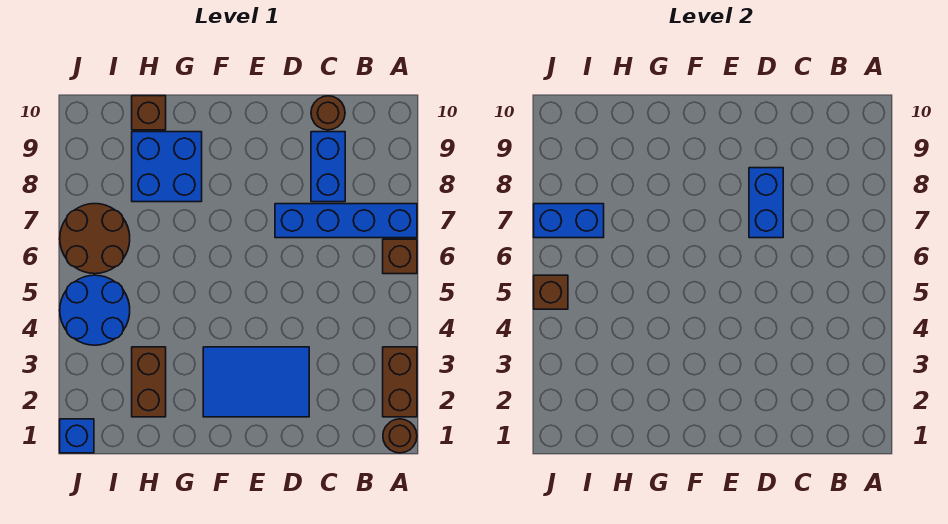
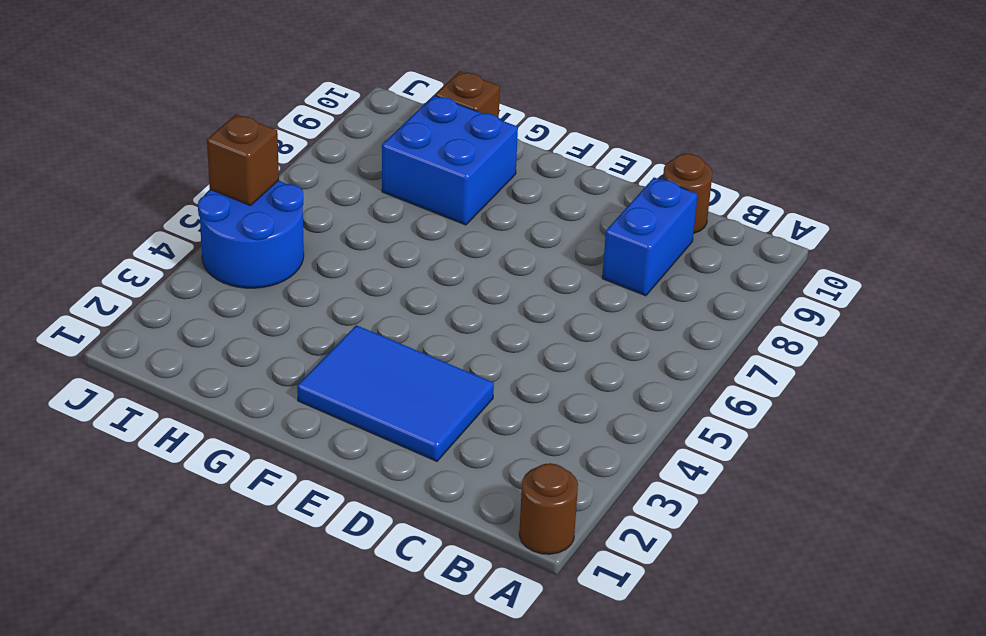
none -> brown brick A2:A3 level 1
none -> brown brick A6 level 1
none -> blue brick A7:D7 level 1

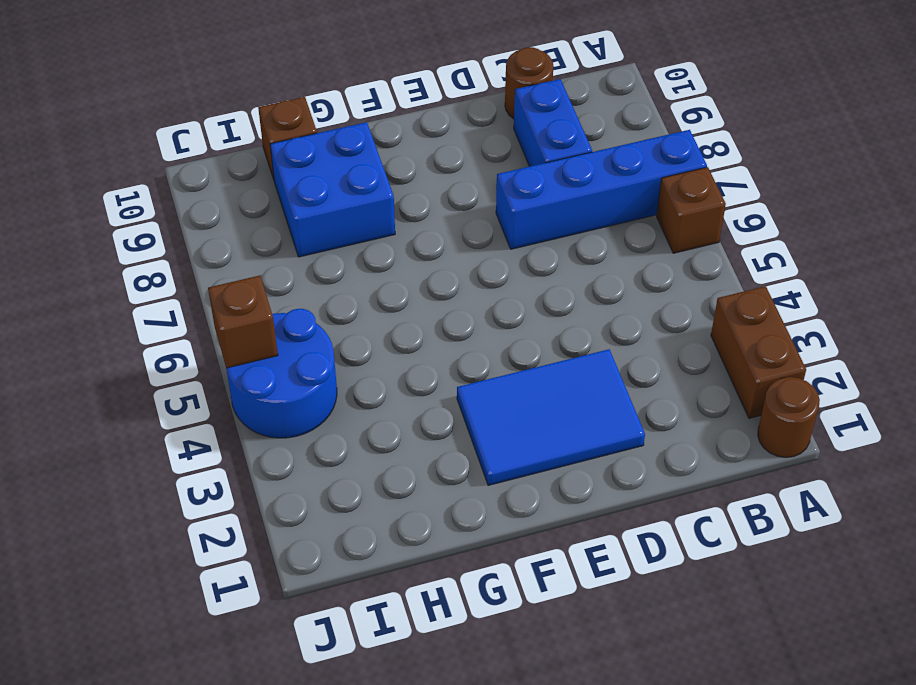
none -> brown brick H2:H3 level 1
none -> brown round brick I6:J7 level 1
none -> blue brick J1 level 1

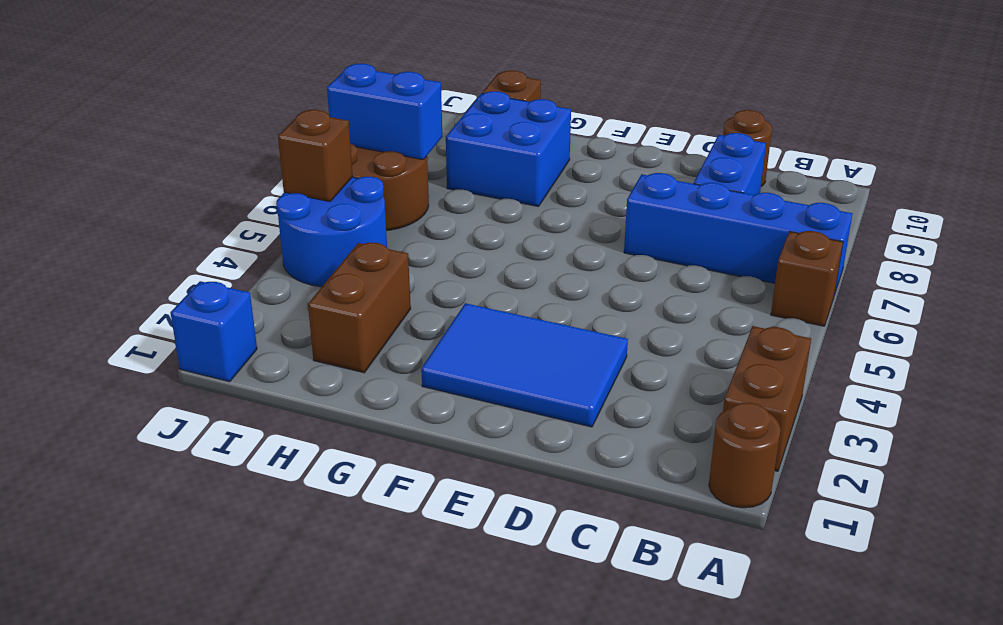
none -> blue brick D7:D8 level 2

